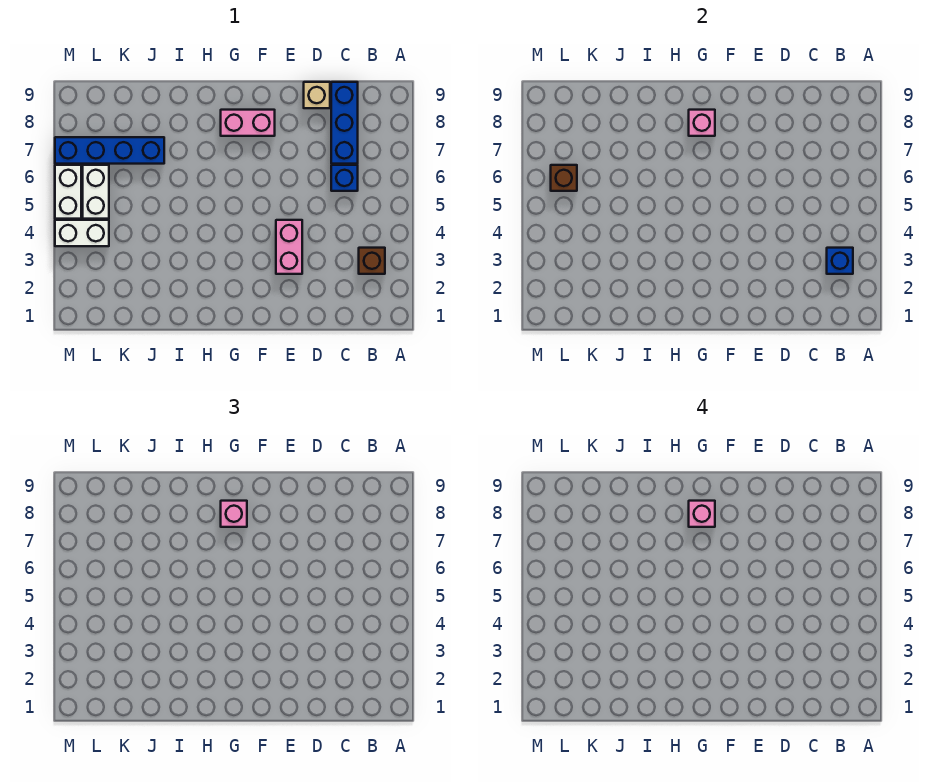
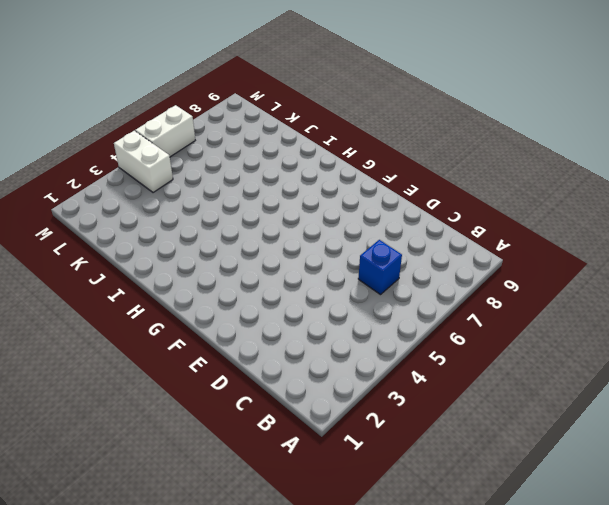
none -> brown brick B3 level 1
none -> blue brick C7:C9 level 1
none -> tan brick D9 level 1

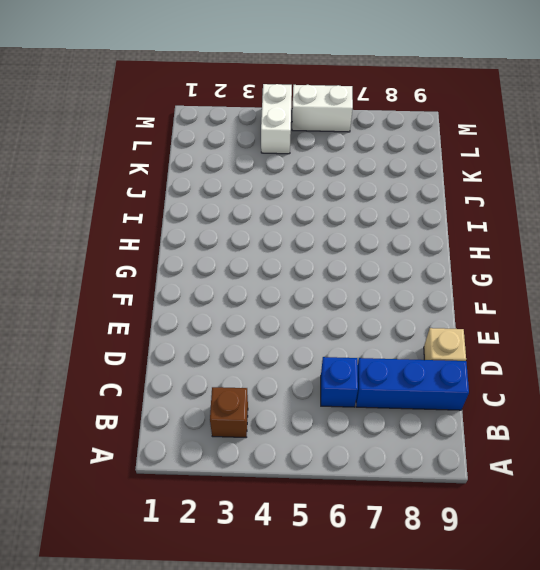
none -> pink brick E3:E4 level 1
none -> pink brick F8:G8 level 1
none -> blue brick J7:M7 level 1

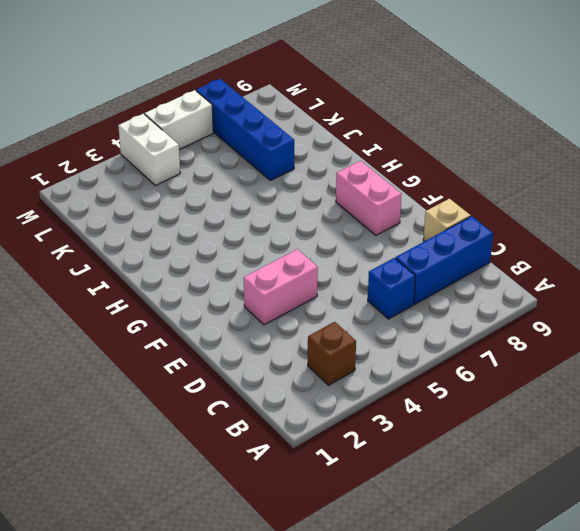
none -> white brick L5:L6 level 1
none -> blue brick B3 level 2
none -> pink brick G8 level 2

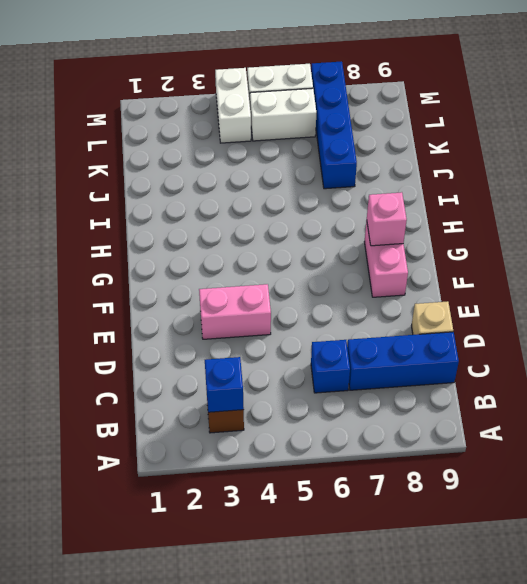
none -> brown brick L6 level 2
none -> pink brick G8 level 3
none -> pink brick G8 level 4

